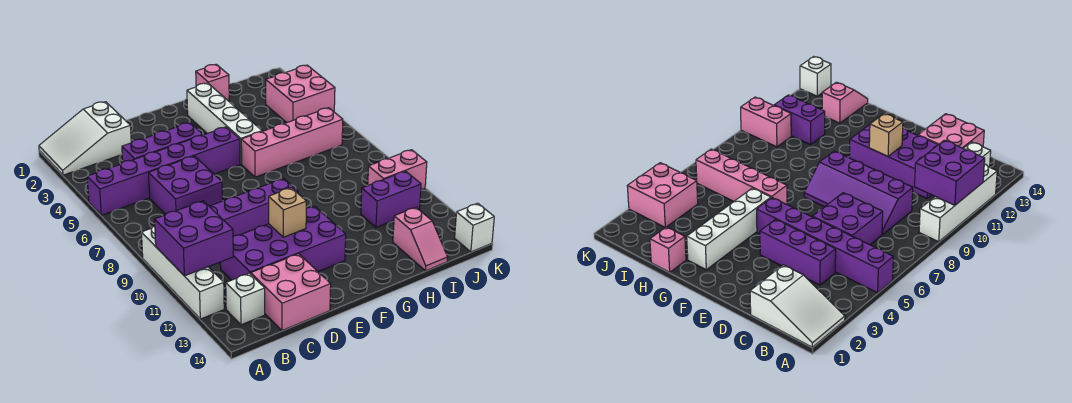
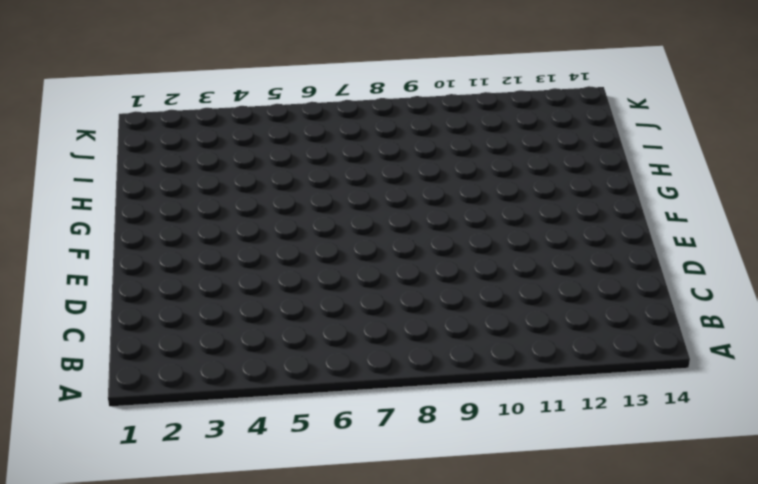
none -> white slope A1:C2 level 1 top C
none -> purple brick A5:F5 level 1
none -> white brick A9:A12 level 1

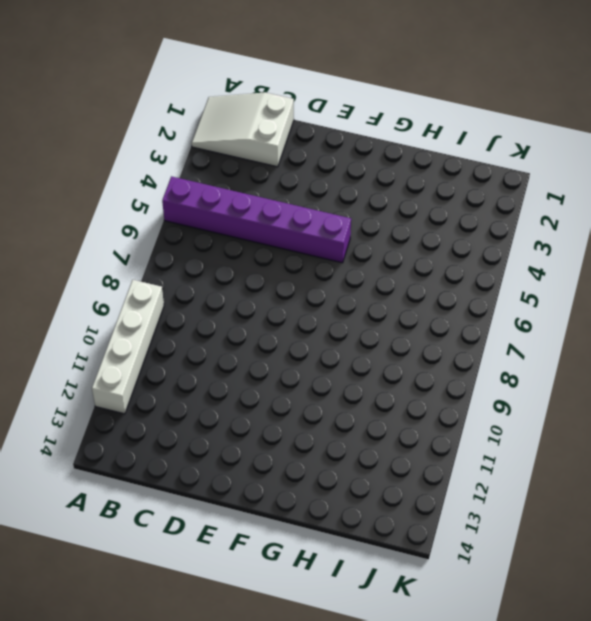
none -> white brick B13 level 1
none -> purple brick C4:E4 level 1
none -> purple brick C6:D7 level 1

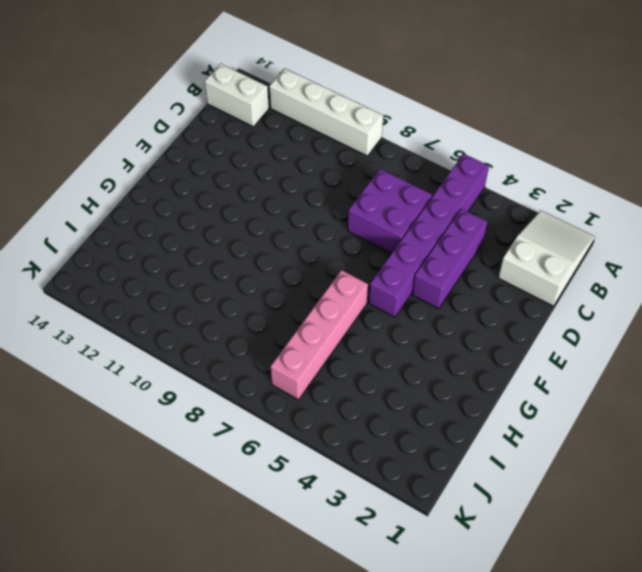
white brick B13:B14 level 1 -> white brick B13 level 1
none -> purple slope C8:F9 level 1 top 9
none -> purple brick C11:F12 level 1
none -> pink brick C13:D14 level 1

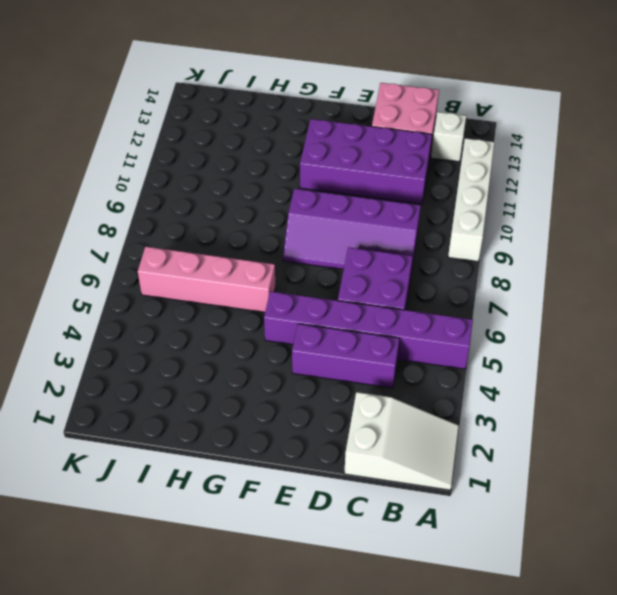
none -> white brick G2:G5 level 1
none -> pink brick H1 level 1
none -> purple brick I11:J11 level 1

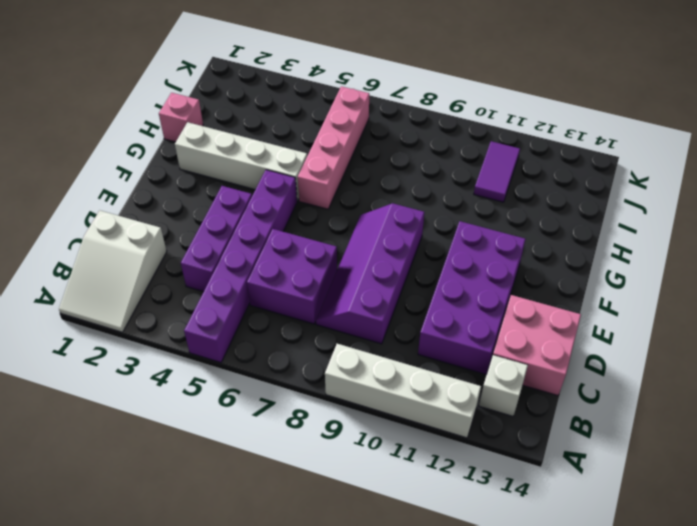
purple tile I11:J11 level 1 -> purple brick I11:J11 level 1
none -> pink slope I13:I14 level 1 top 13
none -> pink brick J3:K4 level 1
none -> pink brick J10:K10 level 1

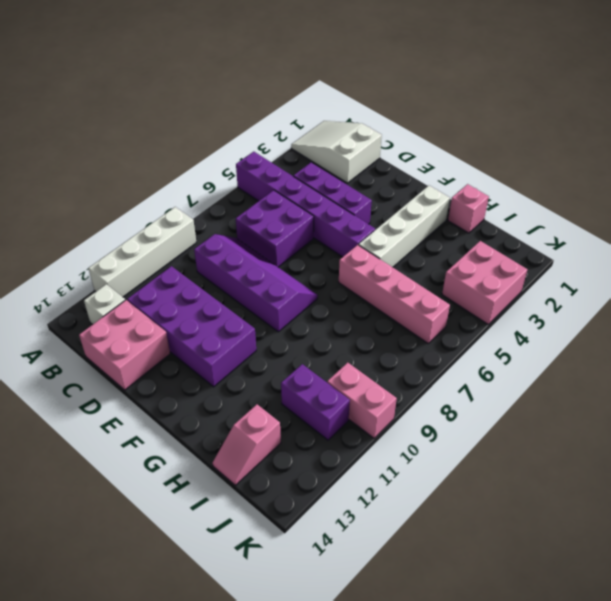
none -> white brick K14 level 1
none -> purple brick A10:B11 level 2
none -> tan brick E11 level 2

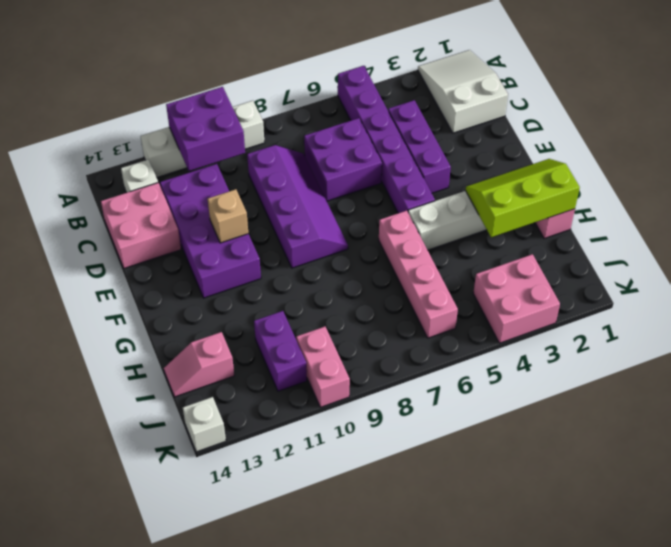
lime slope G1:H3 level 2 top H -> none

